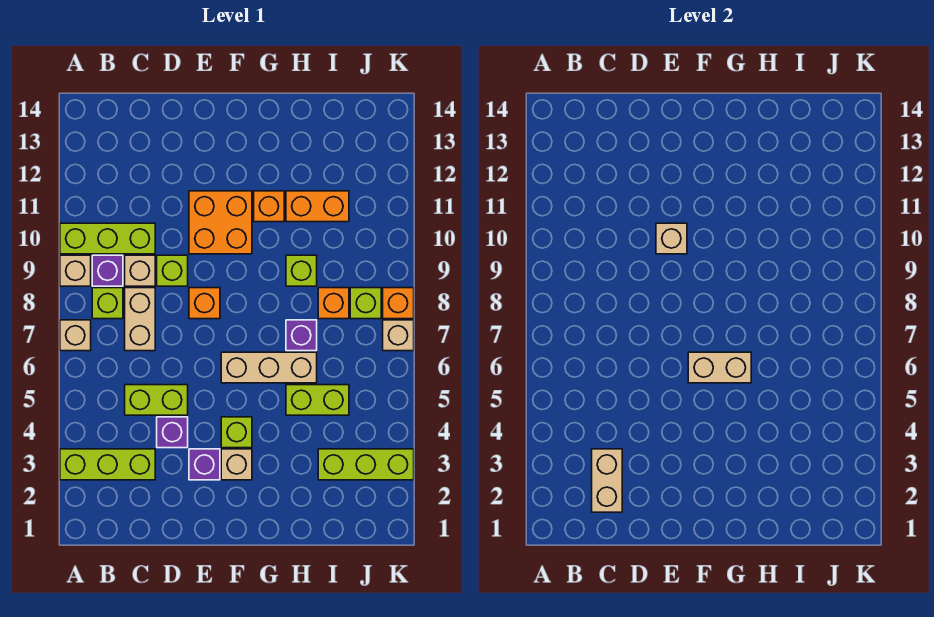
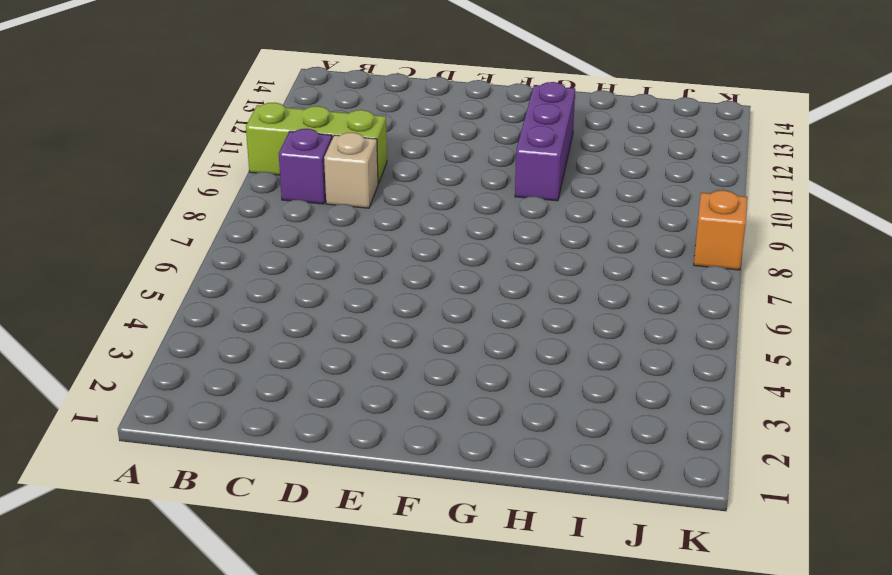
purple brick G10:G12 level 1 -> orange brick G11 level 1
none -> lime brick A3:C3 level 1
none -> tan brick A7 level 1
none -> tan brick A9 level 1
none -> lime brick B8 level 1

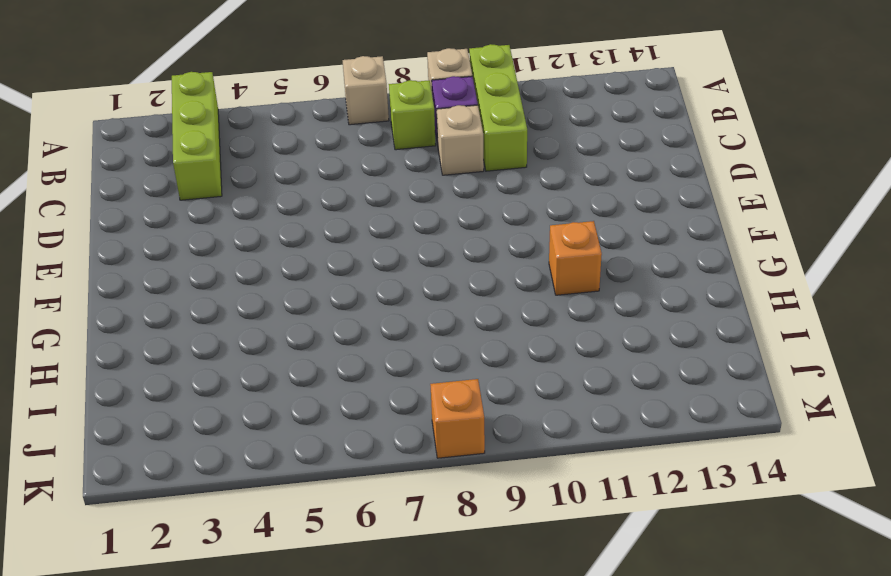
none -> lime brick C5:D5 level 1
none -> tan brick C7:C8 level 1
none -> purple brick D4 level 1
none -> lime brick D9 level 1

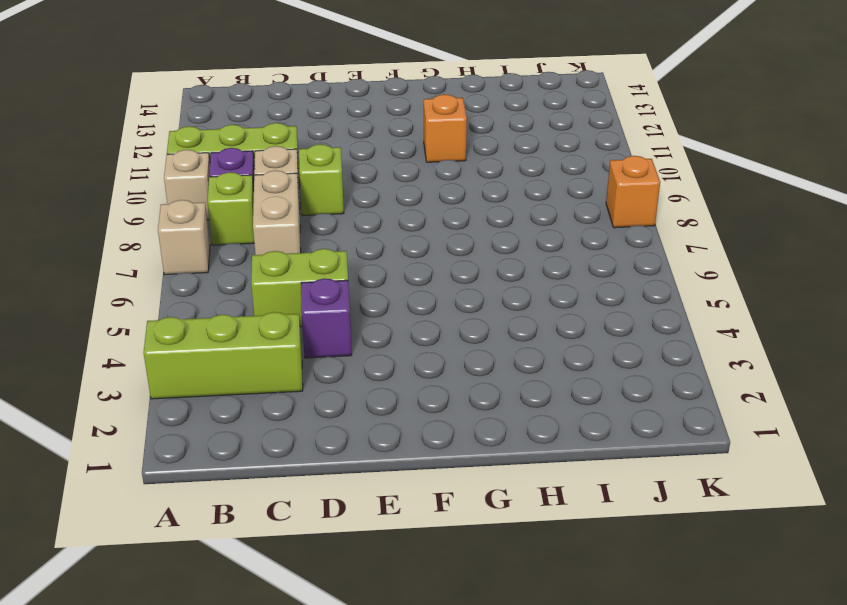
none -> purple brick E3 level 1
none -> orange brick E8 level 1
none -> orange brick E10:F11 level 1
none -> tan brick F3 level 1

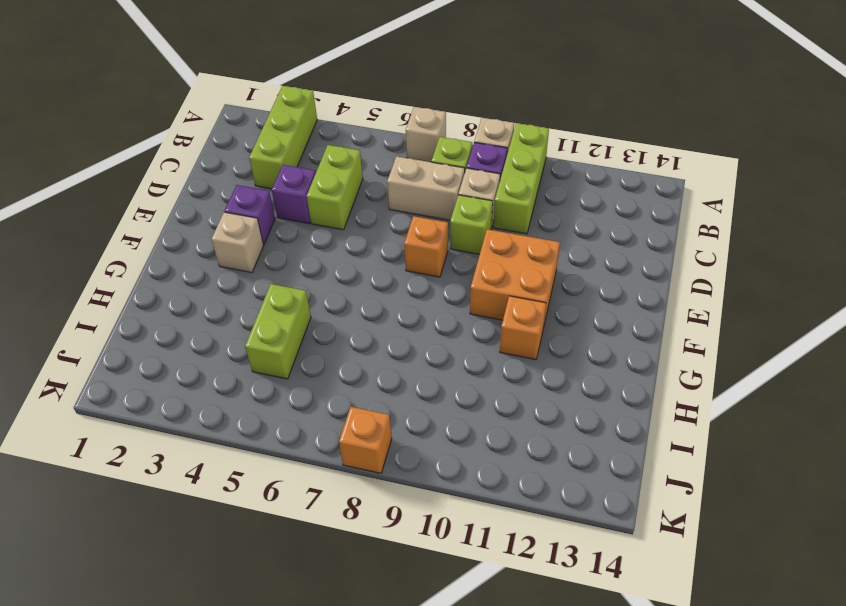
none -> lime brick F4 level 1
none -> tan brick F6:H6 level 1
none -> purple brick H7 level 1
none -> lime brick H9 level 1

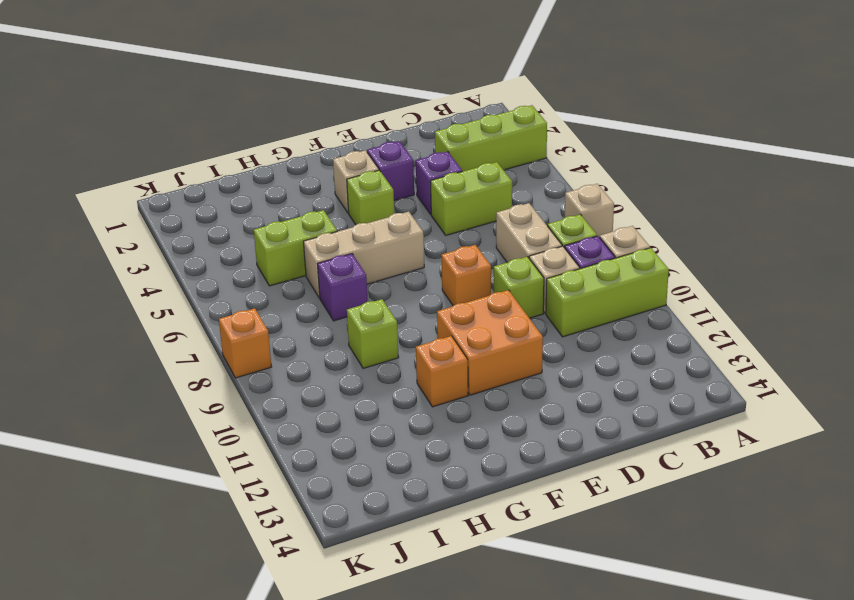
none -> orange brick H11:I11 level 1
none -> lime brick I3:K3 level 1
none -> orange brick I8 level 1
none -> lime brick J8 level 1

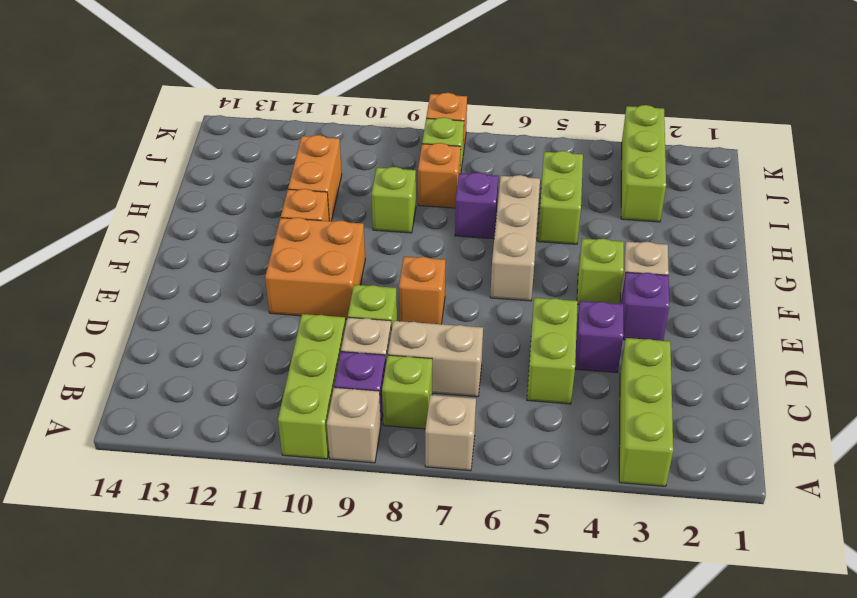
none -> tan brick K7 level 1
none -> tan brick C2:C3 level 2
none -> tan brick E10 level 2
none -> tan brick F6:G6 level 2

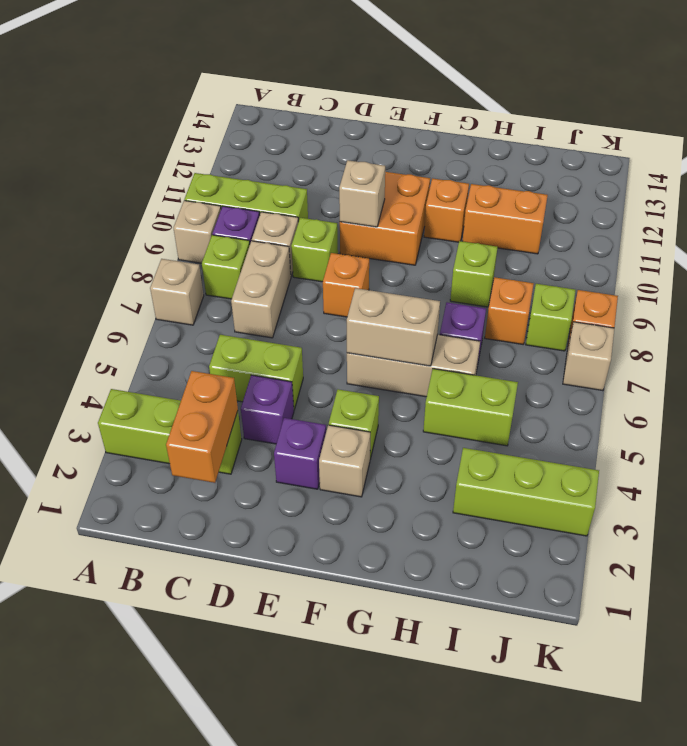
orange brick C2:C3 level 2 -> tan brick C2:C3 level 2

